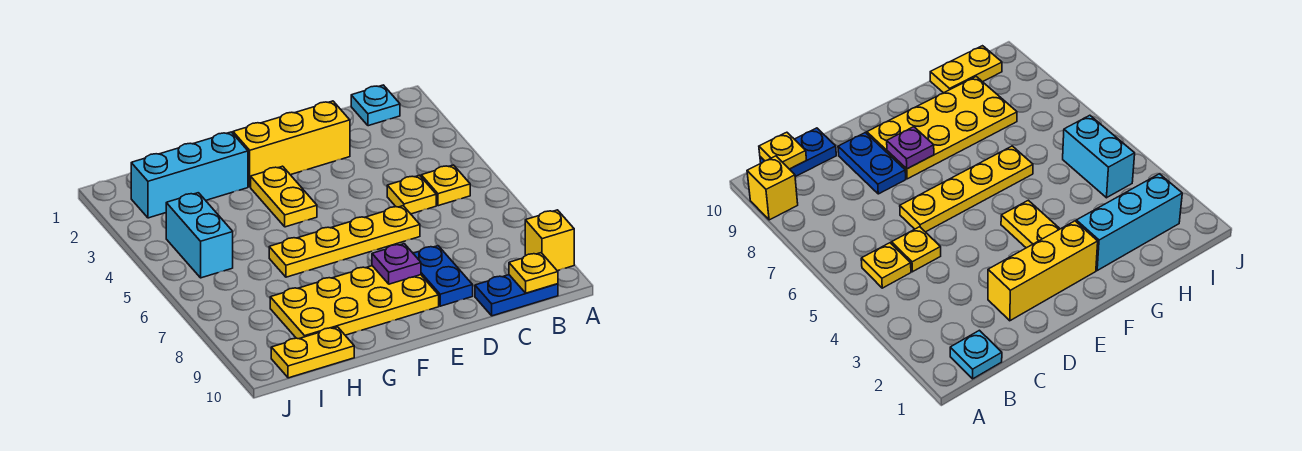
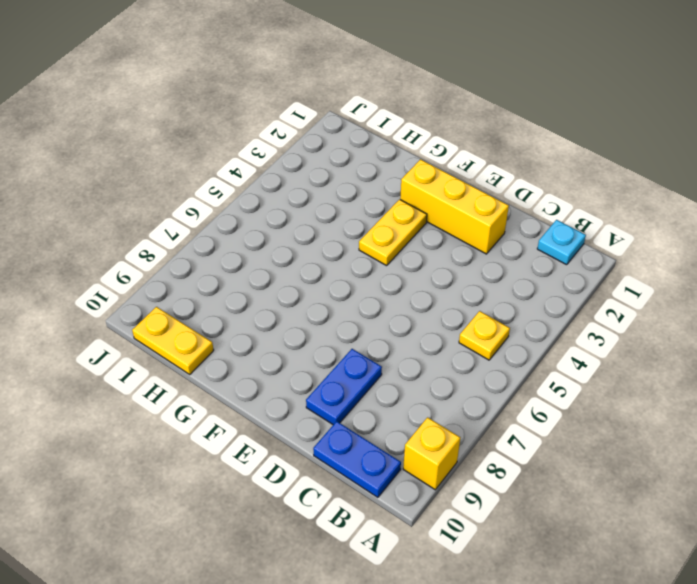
none -> yellow plate C5 level 1
none -> yellow plate D6:G6 level 1
none -> yellow plate E8:H9 level 1

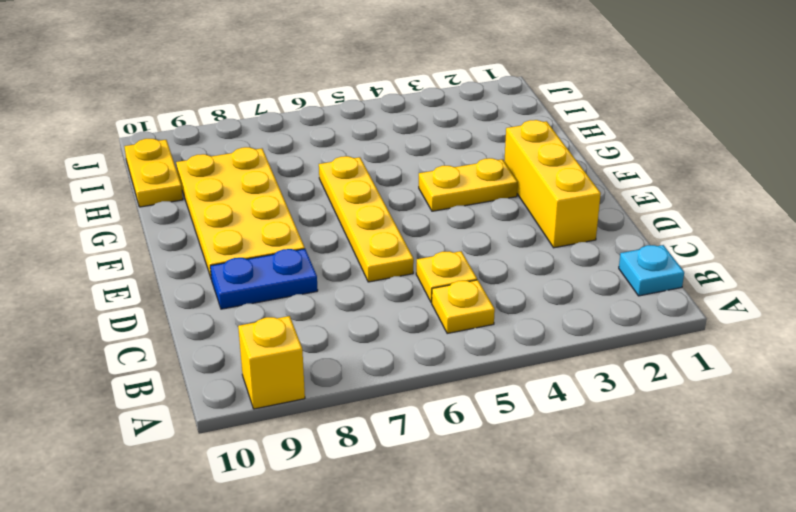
none -> blue plate B10:C10 level 1
none -> cyan brick G2:I2 level 1
none -> cyan brick I4:I5 level 1

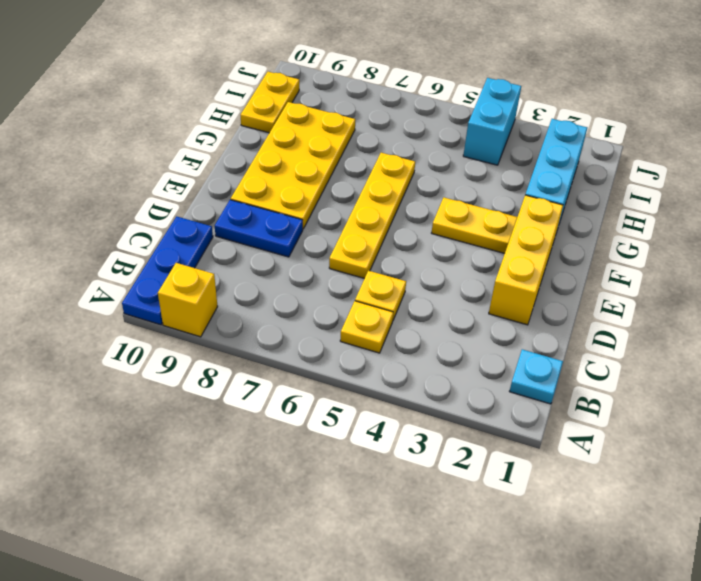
blue plate A10:C10 level 1 -> blue plate B10:C10 level 1
cyan brick I4:J4 level 1 -> cyan brick I4:I5 level 1
none -> yellow plate B10 level 2
none -> purple plate E8 level 2

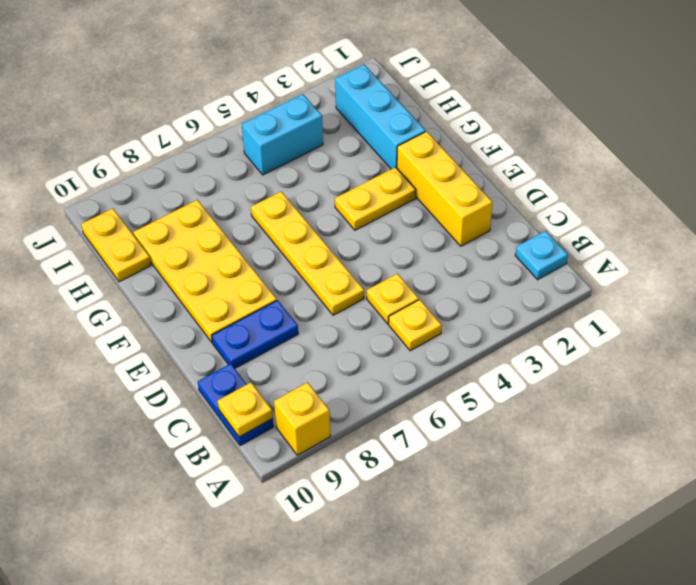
none -> purple plate E8 level 2

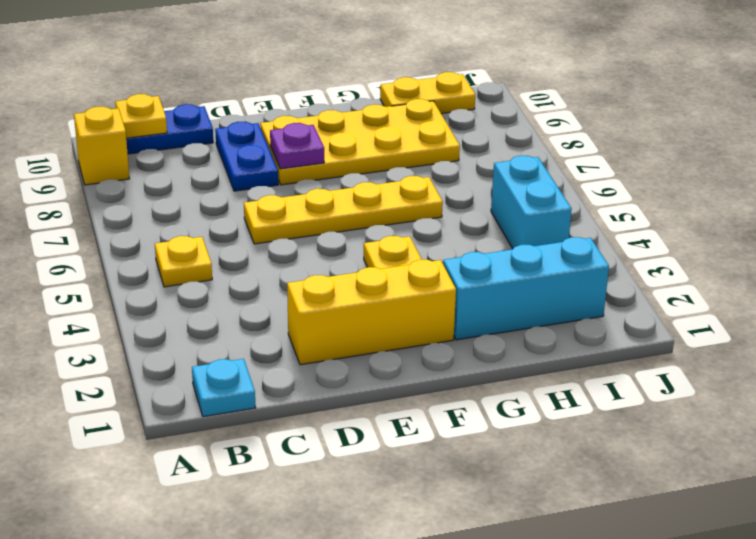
none -> yellow plate C5 level 1

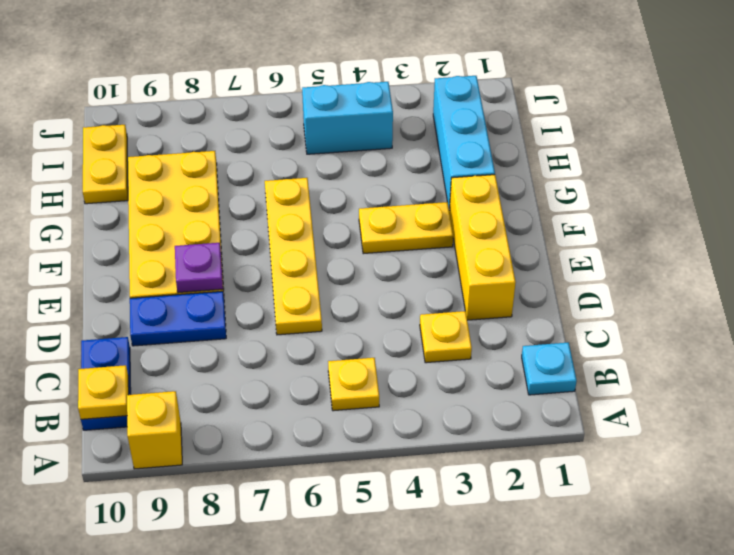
yellow plate C3 level 1 -> yellow plate C5 level 1

